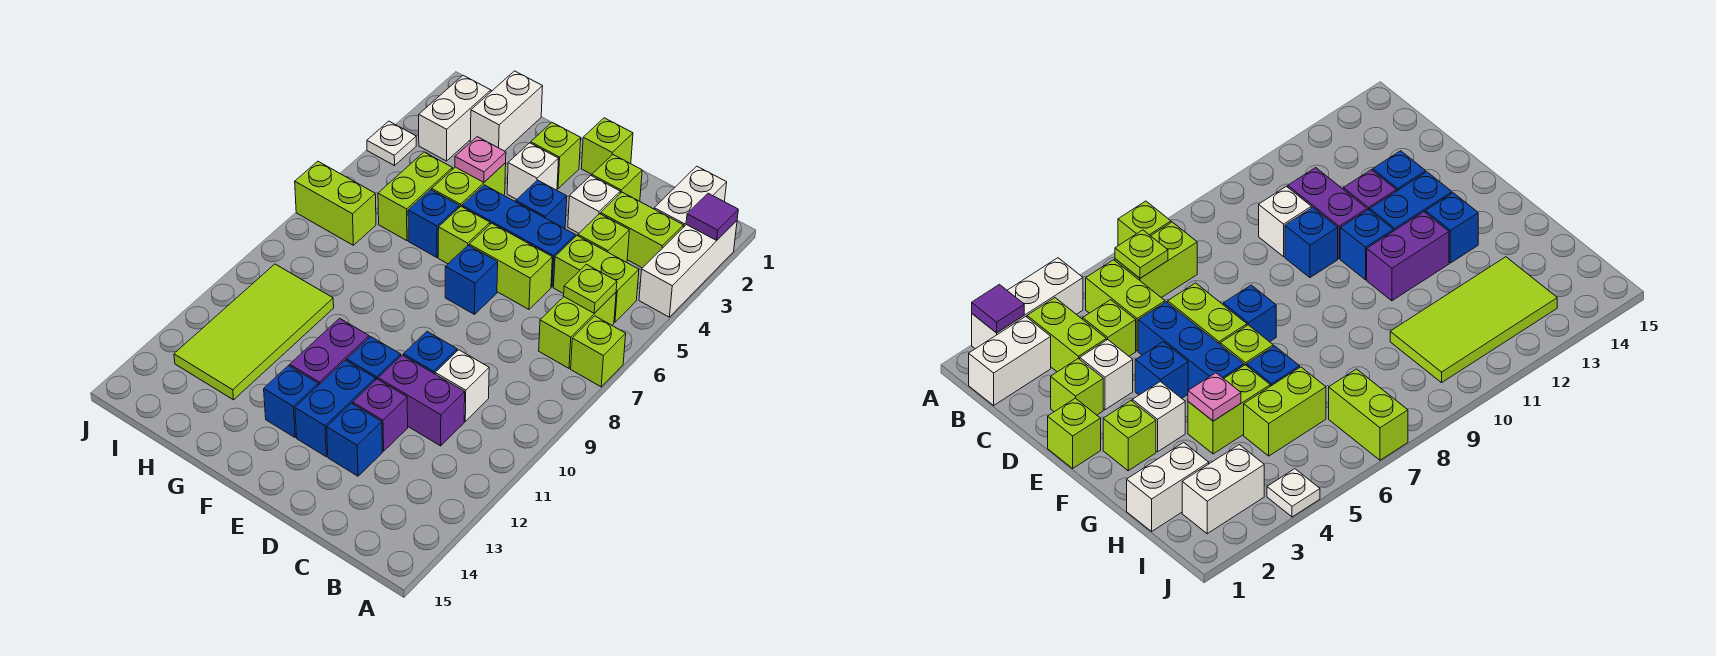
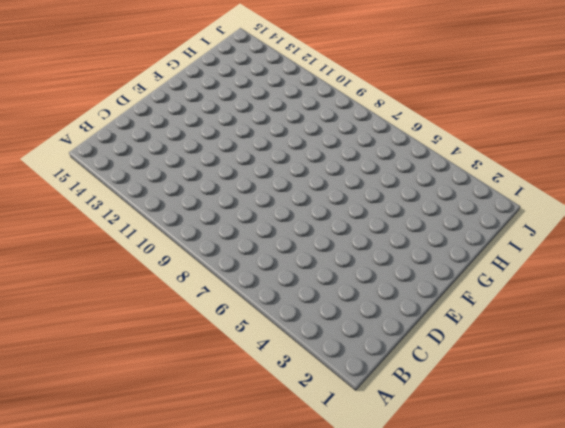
none -> white brick A2:A4 level 1
none -> lime brick A7 level 1
none -> white brick B1:B2 level 1
none -> lime brick B3:C3 level 1

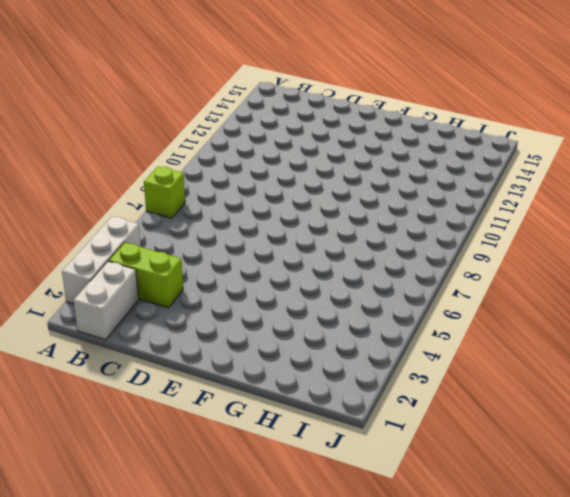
none -> lime brick B5:C5 level 1
none -> lime brick B6:B7 level 1
none -> lime brick C4 level 1
none -> white brick C10 level 1

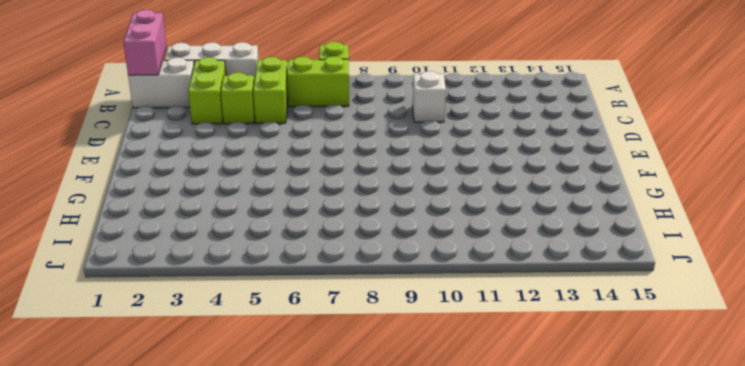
pink brick A1:B1 level 2 -> none
none -> purple brick C11:D11 level 1
none -> lime brick D2 level 1
none -> white brick D3 level 1
none -> blue brick D5:F5 level 1

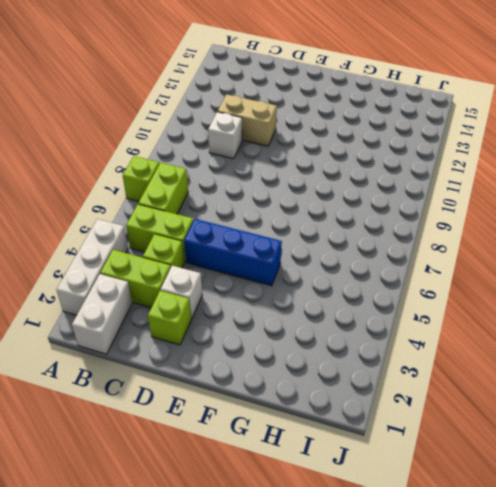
tan brick C11:D11 level 1 -> purple brick C11:D11 level 1
none -> lime brick D6:E6 level 1
none -> blue brick D10 level 1
none -> purple brick D12 level 1
none -> blue brick D13 level 1

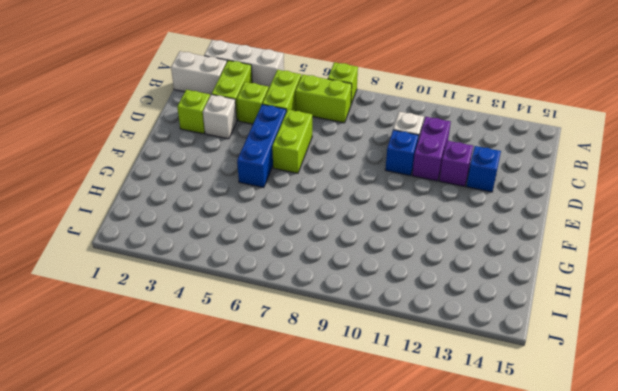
none -> lime brick E1 level 1
none -> blue brick E4 level 1
none -> blue brick E7 level 1
none -> blue brick E11 level 1

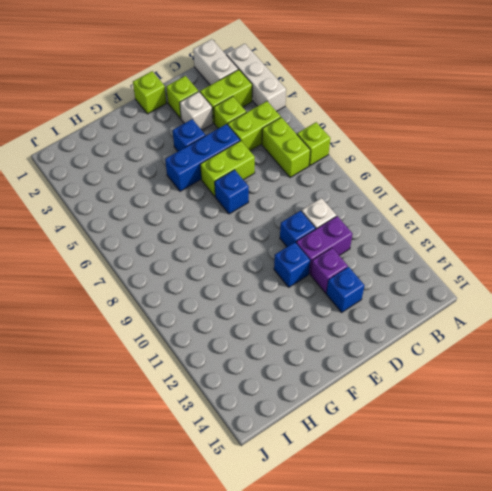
none -> blue brick E12:E13 level 1
none -> lime brick F2 level 1
none -> white brick F3 level 1
none -> lime brick F6 level 1

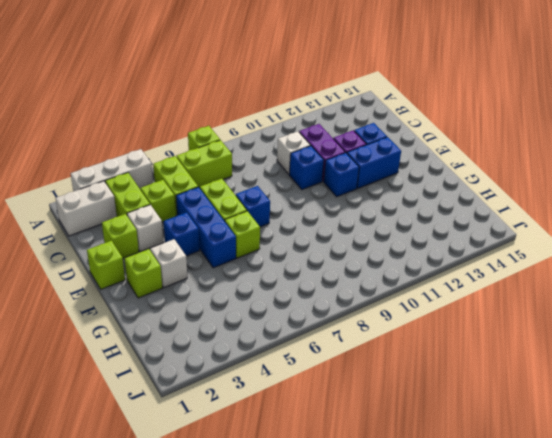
none -> purple brick F11:F12 level 1
none -> blue brick F13 level 1
none -> lime brick G4:G5 level 1
none -> blue brick G6 level 1

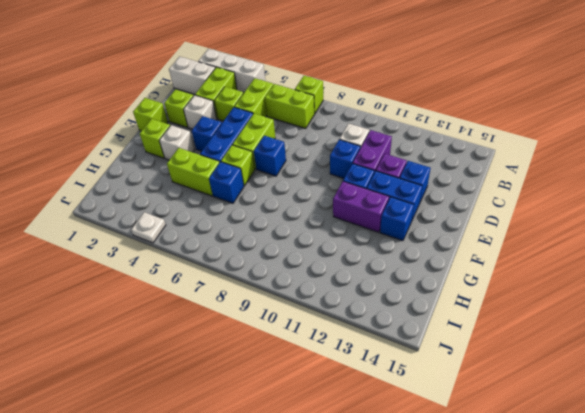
none -> white brick H1:H2 level 1
none -> lime brick H5:H6 level 1
none -> lime tile H10:I13 level 1
none -> white brick I2:I3 level 1

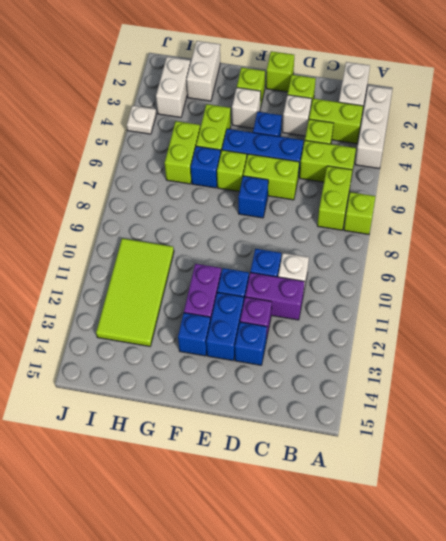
none -> lime brick I7:J7 level 1
none -> purple tile A2 level 2
none -> lime plate B6 level 2
none -> pink plate G4 level 2

